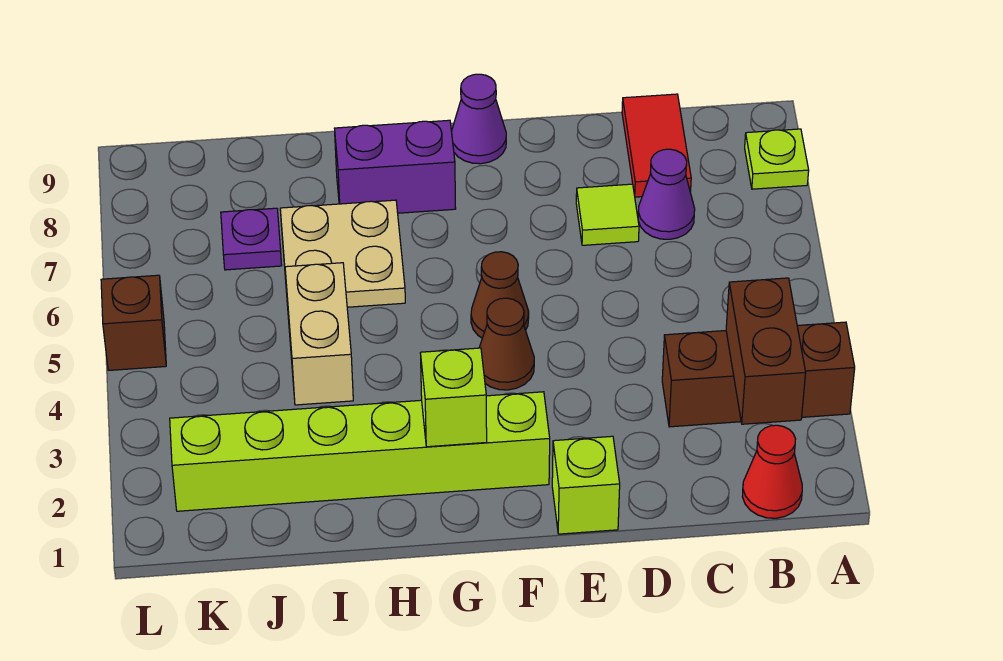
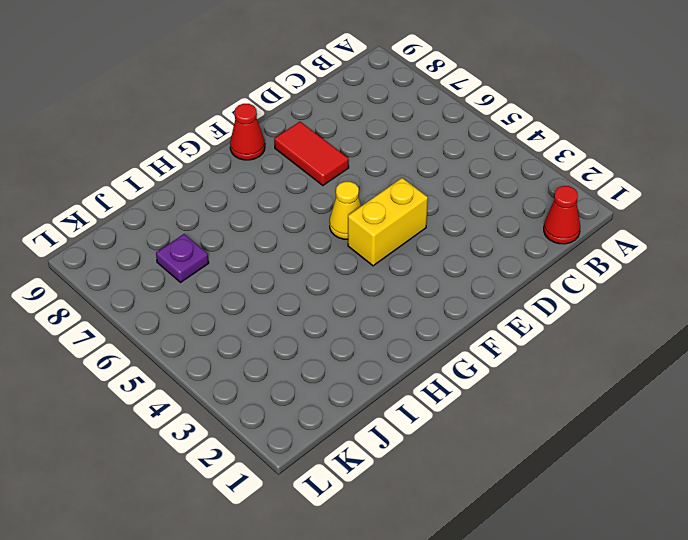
yellow brick E4:F4 level 1 -> brown cone F4 level 1
red tile E7:E8 level 1 -> red tile C8:C9 level 1
yellow cone F5 level 1 -> brown cone F5 level 1
red cone F9 level 1 -> purple cone F9 level 1
none -> brown brick A3:C3 level 1
none -> lime plate A8 level 1
none -> purple cone C7 level 1

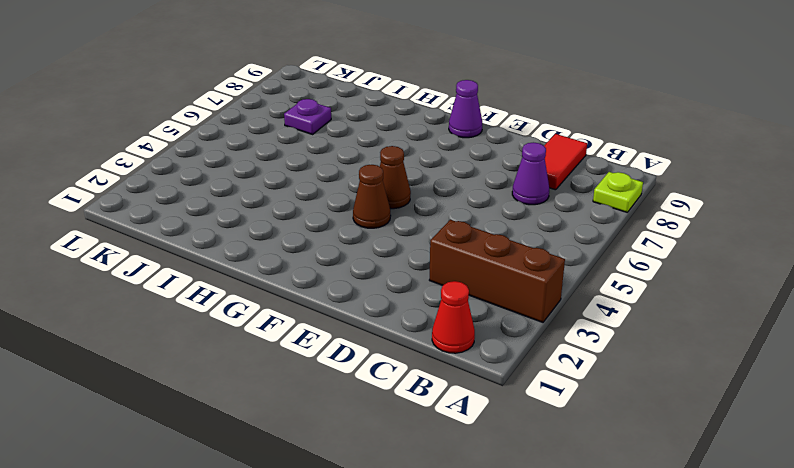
none -> lime tile D7 level 1
none -> lime brick E1 level 1
none -> lime brick F2:K2 level 1

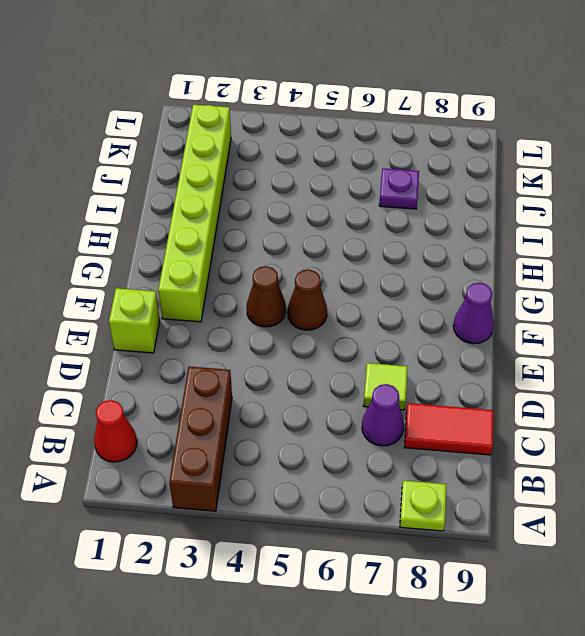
none -> purple brick G8:H8 level 1
none -> tan plate H6:I7 level 1
none -> tan brick I4:I5 level 1

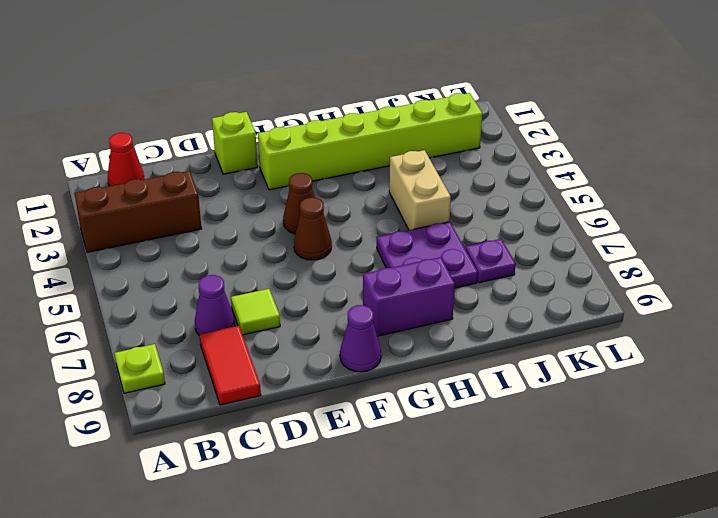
purple plate H6:I7 level 1 -> tan plate H6:I7 level 1
none -> brown brick L5 level 1
none -> brown brick B2:B3 level 2
none -> lime brick G2 level 2

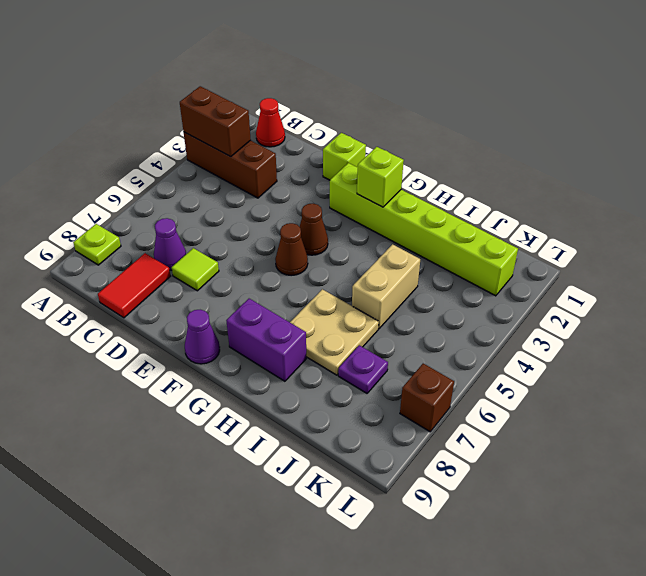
brown brick A3:B3 level 2 -> brown brick B2:B3 level 2
brown brick L7 level 1 -> brown brick L5 level 1

